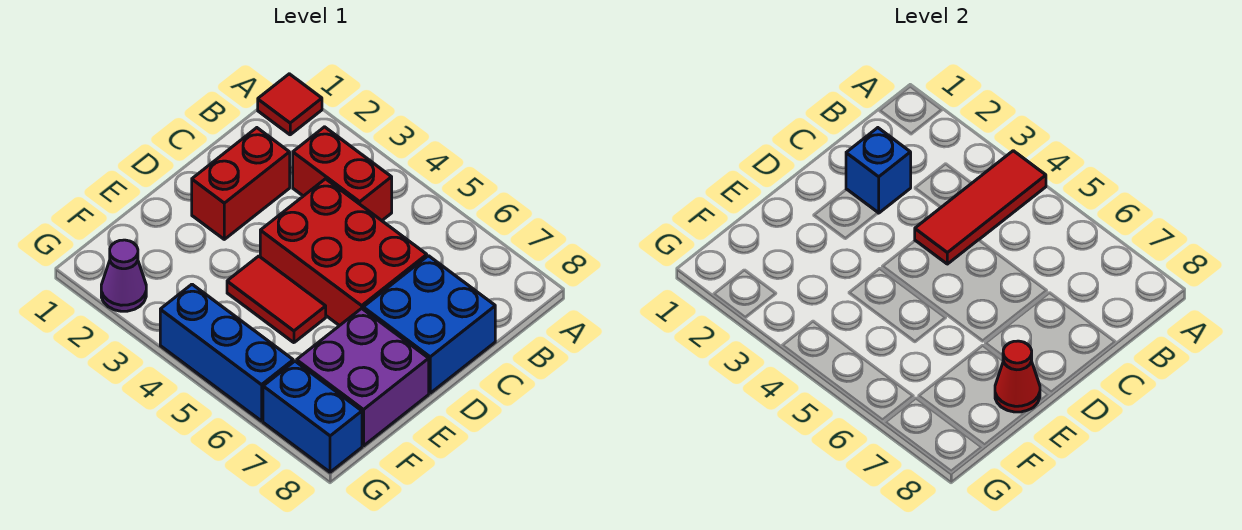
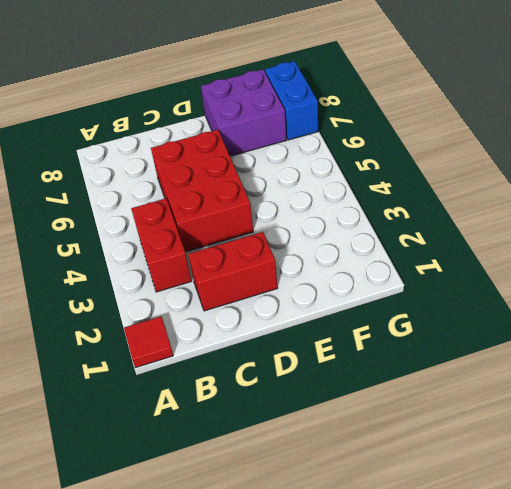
none -> blue brick C7:D8 level 1
none -> red tile E4:E5 level 1
none -> purple cone G2 level 1

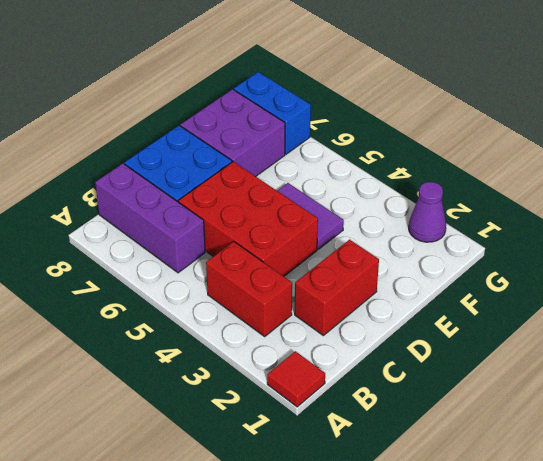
purple brick B6:B8 level 1 -> none
purple tile E4:E5 level 1 -> red tile E4:E5 level 1
none -> blue brick G4:G6 level 1
none -> red tile A4:C4 level 2
none -> blue brick C2 level 2

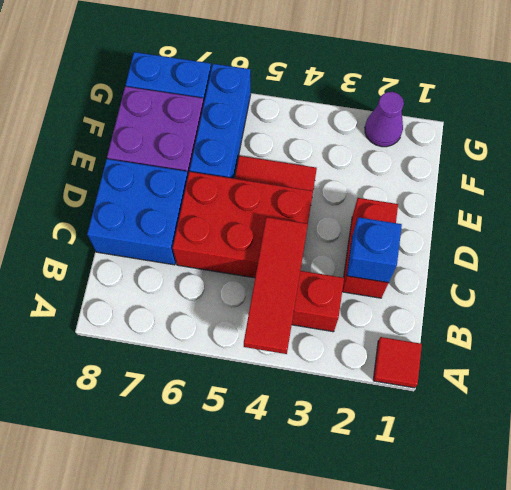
blue brick E6:G6 level 1 -> blue brick G4:G6 level 1
none -> red cone E8 level 2

